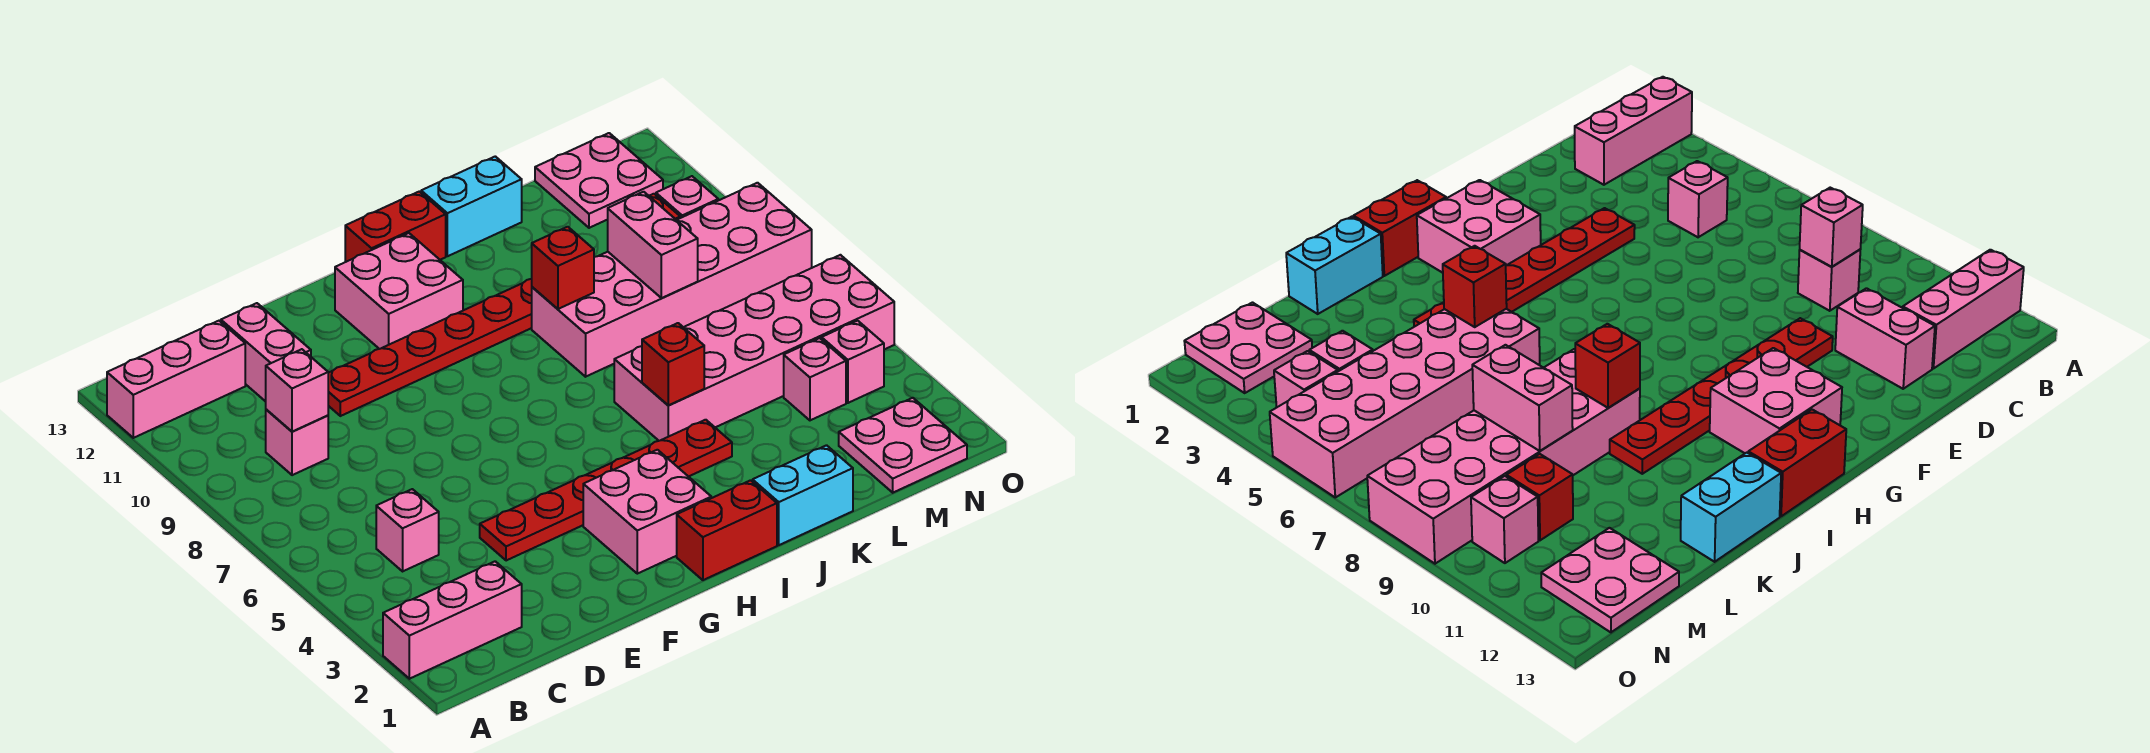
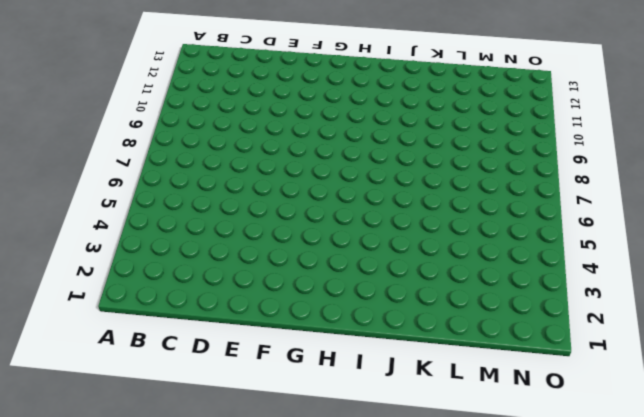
none -> pink brick A2:C2 level 1
none -> pink brick A12:C12 level 1
none -> pink brick C5 level 1

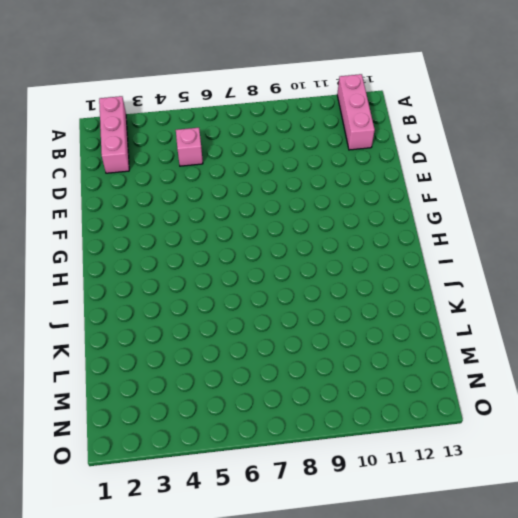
none -> pink brick C9 level 1
none -> pink brick D11:D12 level 1
none -> red plate E4:J4 level 1

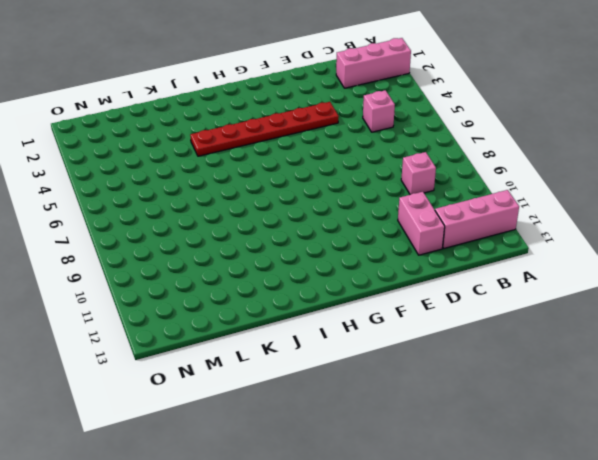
none -> red plate E10:J10 level 1
none -> pink brick G2:H3 level 1
none -> pink brick G11:H12 level 1

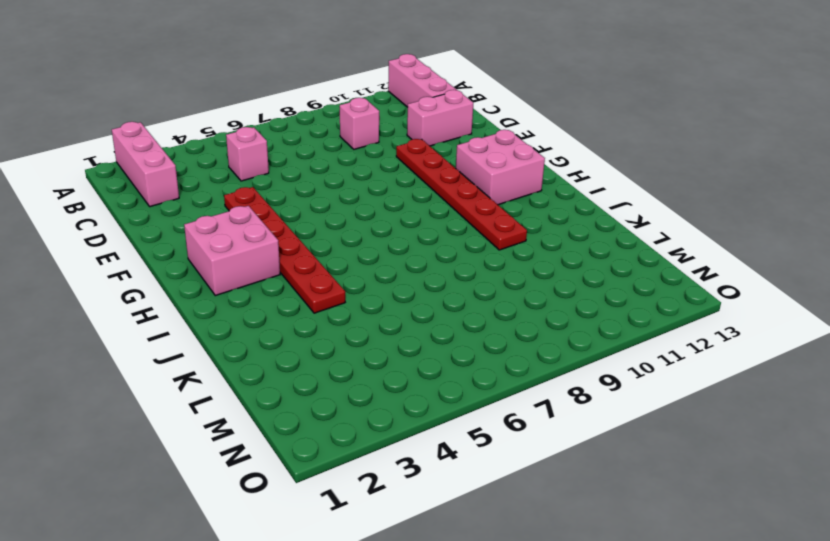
none -> red brick H1:I1 level 1
none -> red brick H13:I13 level 1
none -> cyan brick J1:K1 level 1

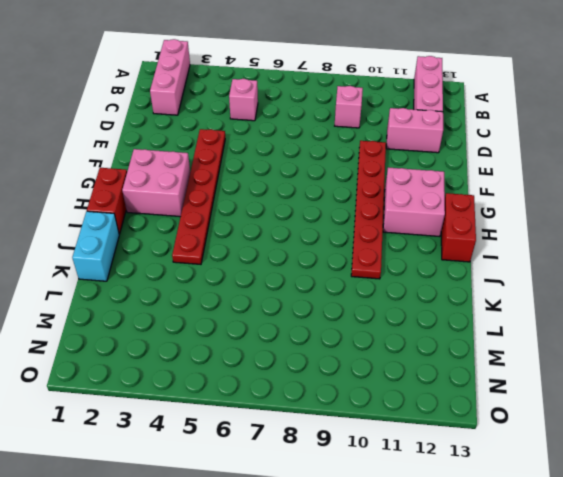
none -> pink brick J5:O6 level 1
none -> pink brick J8:O9 level 1
none -> cyan brick J13:K13 level 1

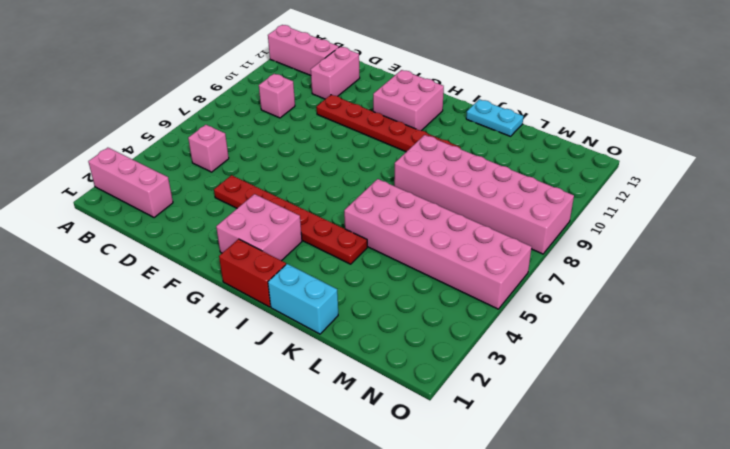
cyan plate J13:K13 level 1 -> cyan brick J13:K13 level 1
none -> red brick H13:I13 level 1
none -> pink plate M1:N2 level 1
none -> pink brick M4 level 1

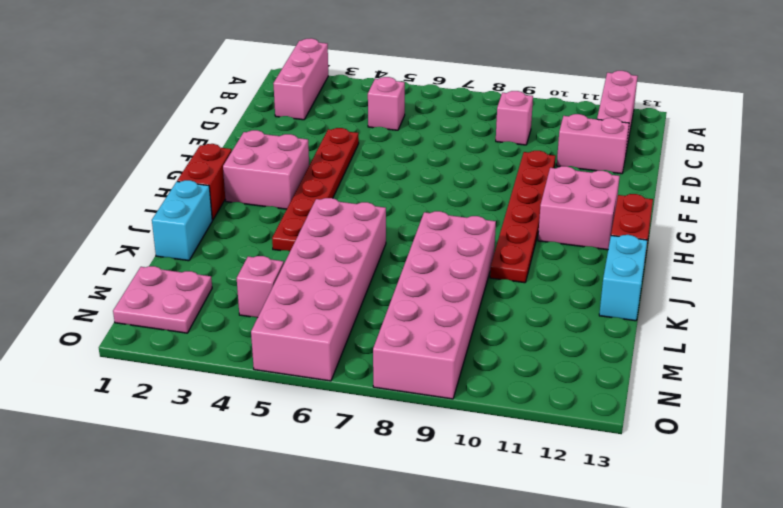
none -> red brick M10 level 1
none -> pink plate M12:N13 level 1
none -> pink brick N4 level 1

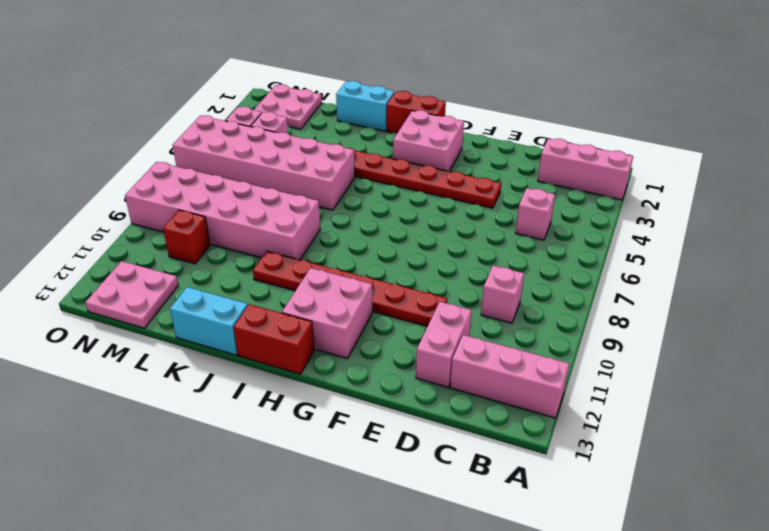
none -> pink brick N10 level 1
none -> pink brick C9 level 2
none -> red brick J5 level 2

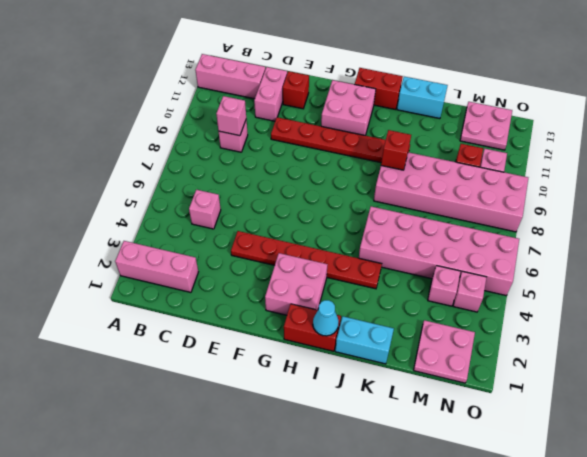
red brick E12 level 1 -> red brick J5 level 2
cyan cone I1 level 2 -> none
none -> pink brick L8:L9 level 2

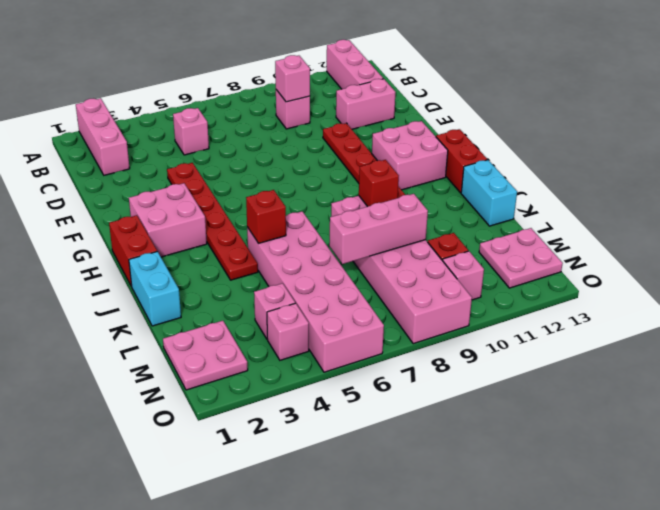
pink brick L7:L9 level 2 -> pink brick L8:L9 level 2

